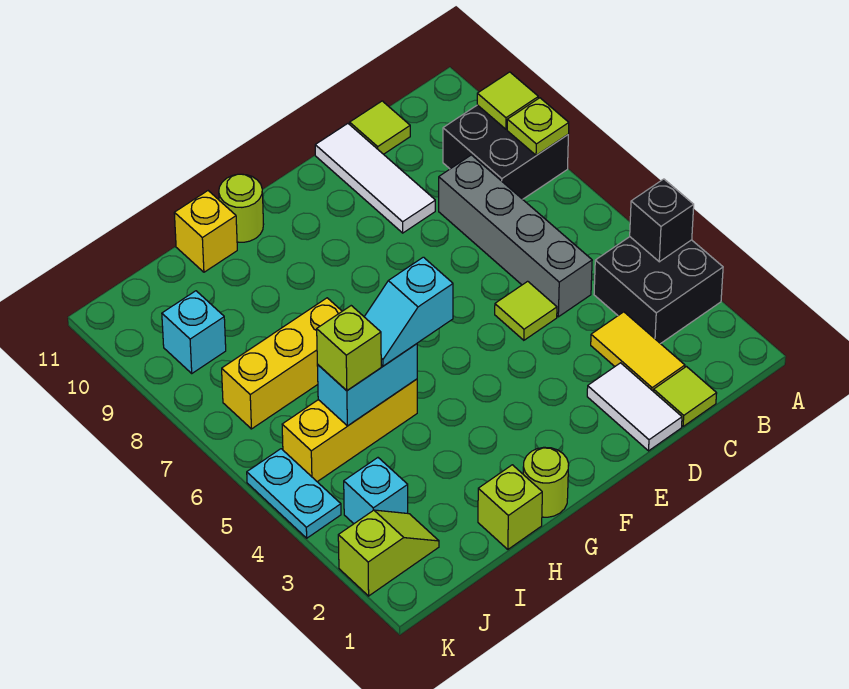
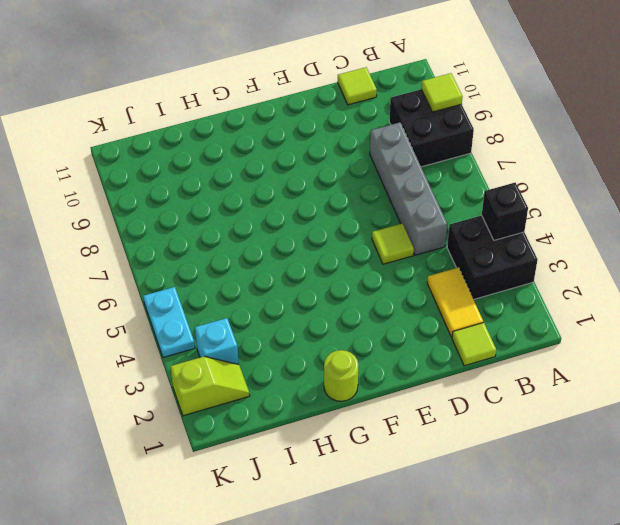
none -> white tile D1:D2 level 1
none -> white tile D9:D11 level 1
none -> lime round brick G11 level 1

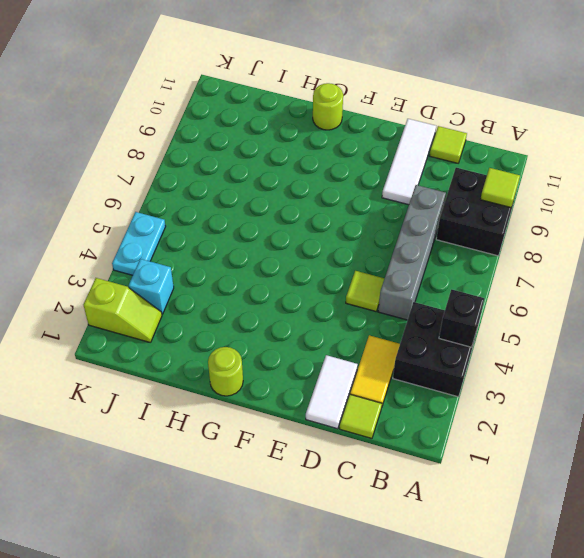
none -> lime brick H1 level 1
none -> yellow brick H5:J5 level 1
none -> yellow brick H7:J7 level 1

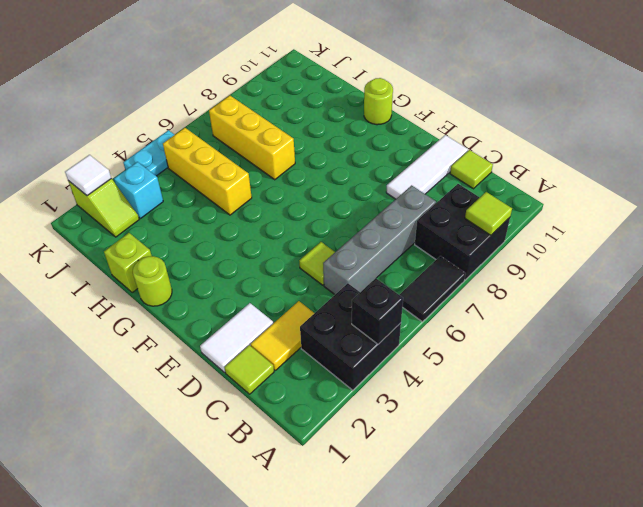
black tile A6:A7 level 1 -> none
white tile K2 level 2 -> none
none -> yellow brick H11 level 1
none -> cyan brick J9 level 1
none -> lime plate A8 level 2

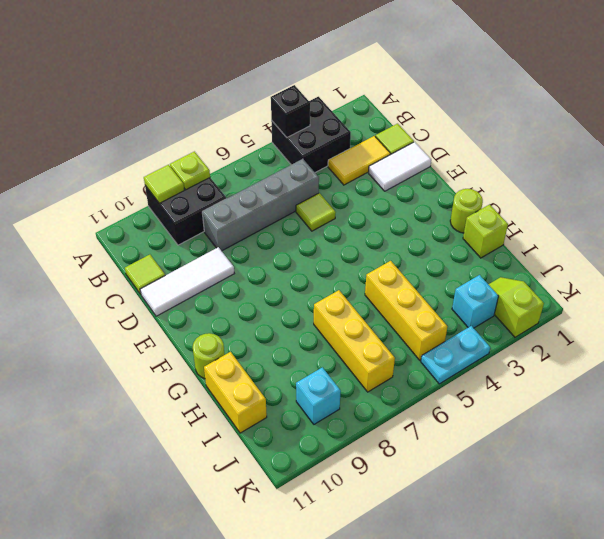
yellow brick H11:I11 level 1 -> yellow brick H11 level 1
none -> cyan brick H5:I5 level 2
none -> cyan slope G5:H5 level 3 top G
none -> lime brick I5 level 3

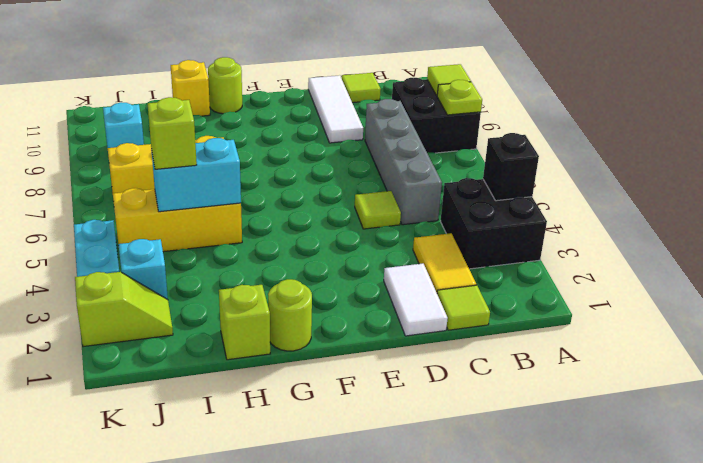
none -> cyan slope G5:H5 level 3 top G

